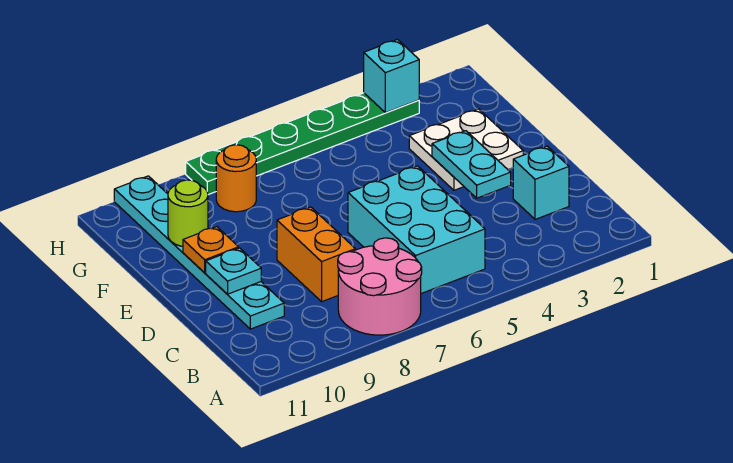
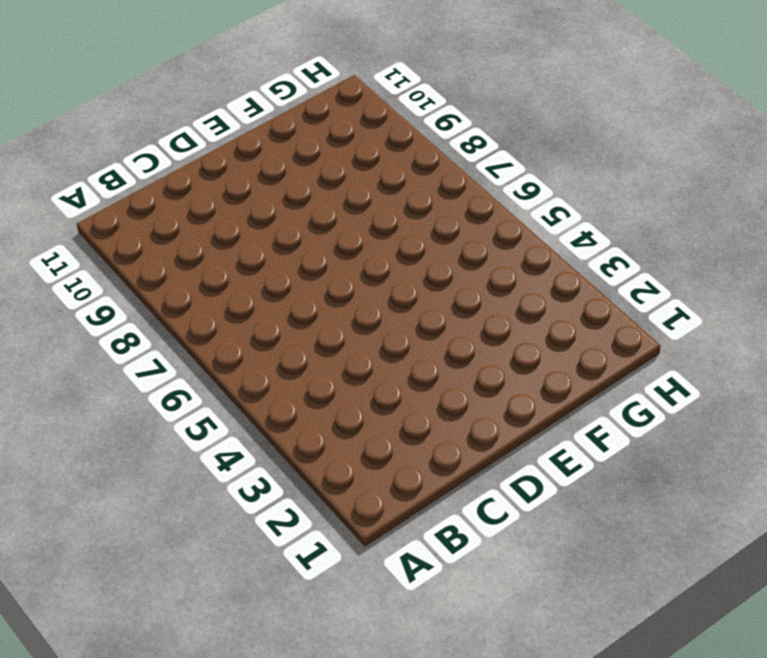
none -> pink round brick A7:B8 level 1
none -> cyan brick B5:D6 level 1
none -> cyan brick C2 level 1

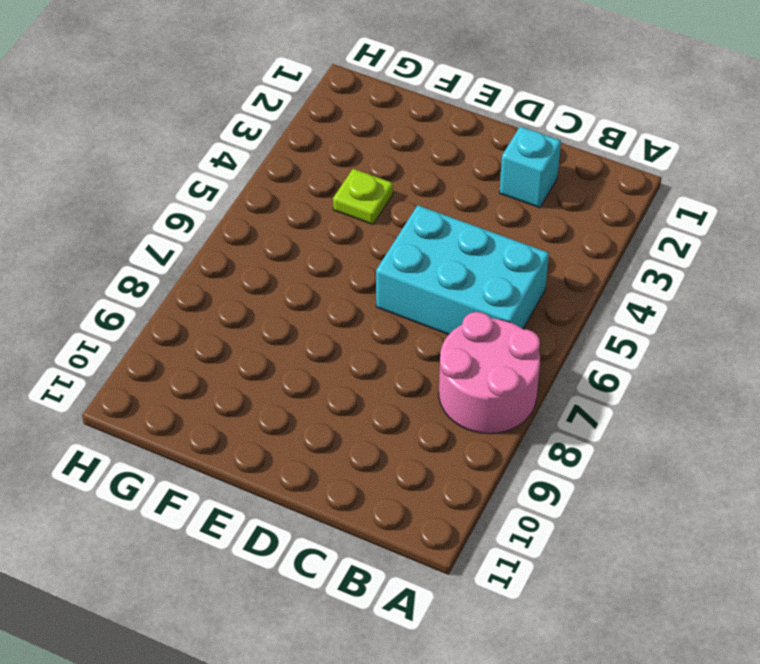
lime plate F4 level 1 -> none
none -> orange brick C8:D8 level 1
none -> cyan plate C10:H10 level 1
none -> white plate E2:F3 level 1

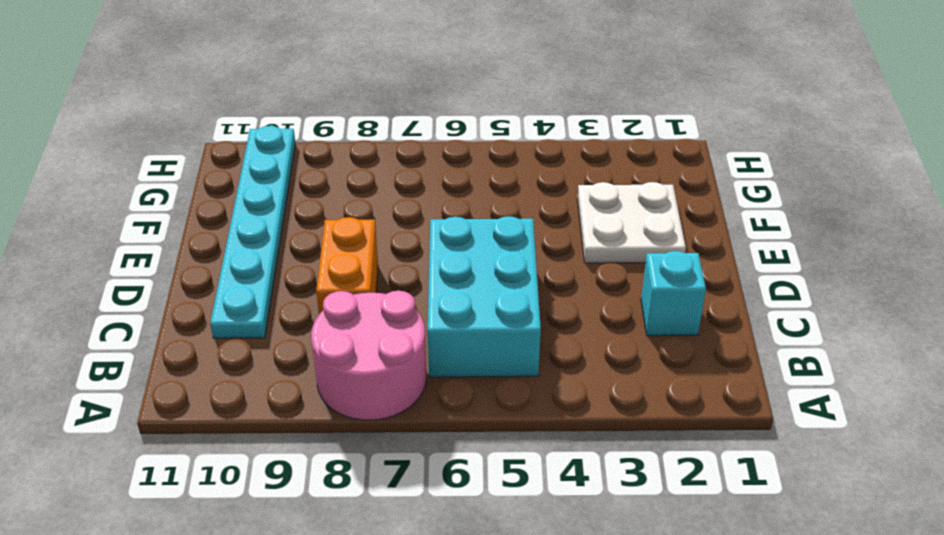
none -> orange round brick G8 level 1
none -> green plate H3:H8 level 1
none -> cyan plate D3:E3 level 2

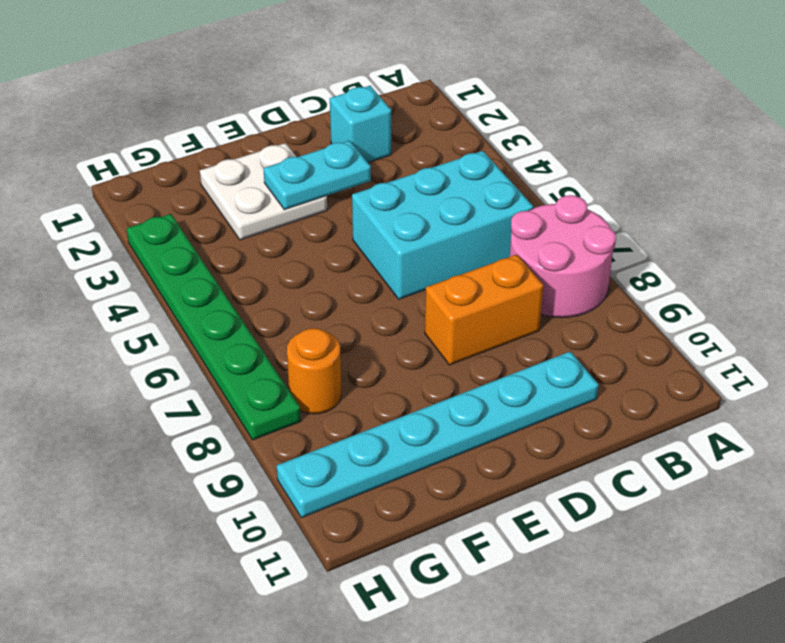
none -> cyan plate D10 level 2
none -> orange plate E10 level 2
none -> lime round brick F10 level 2

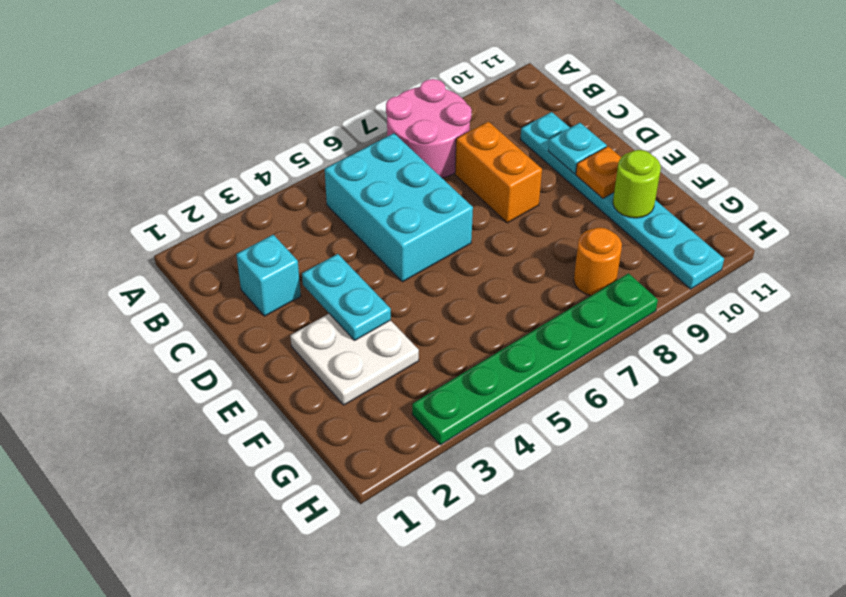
none -> cyan brick H3 level 2

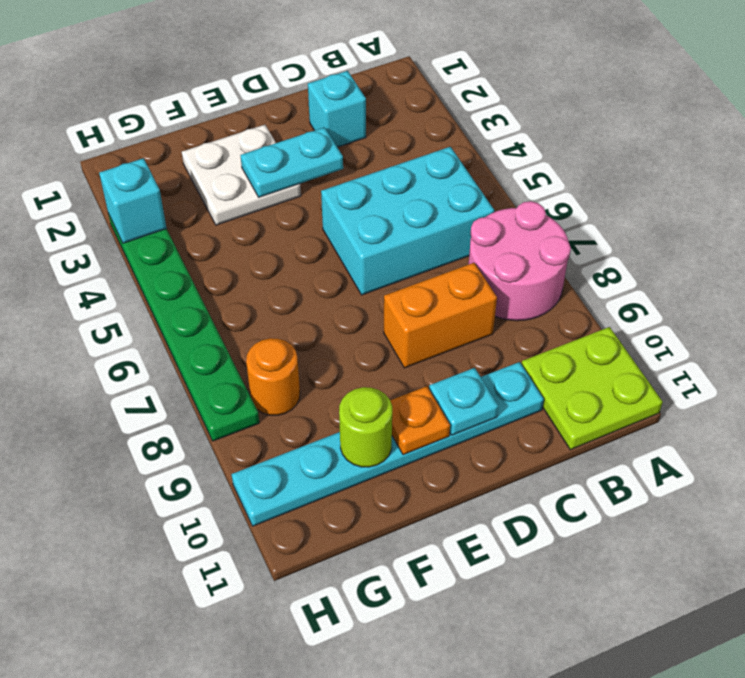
lime plate A10:B11 level 1 -> none

